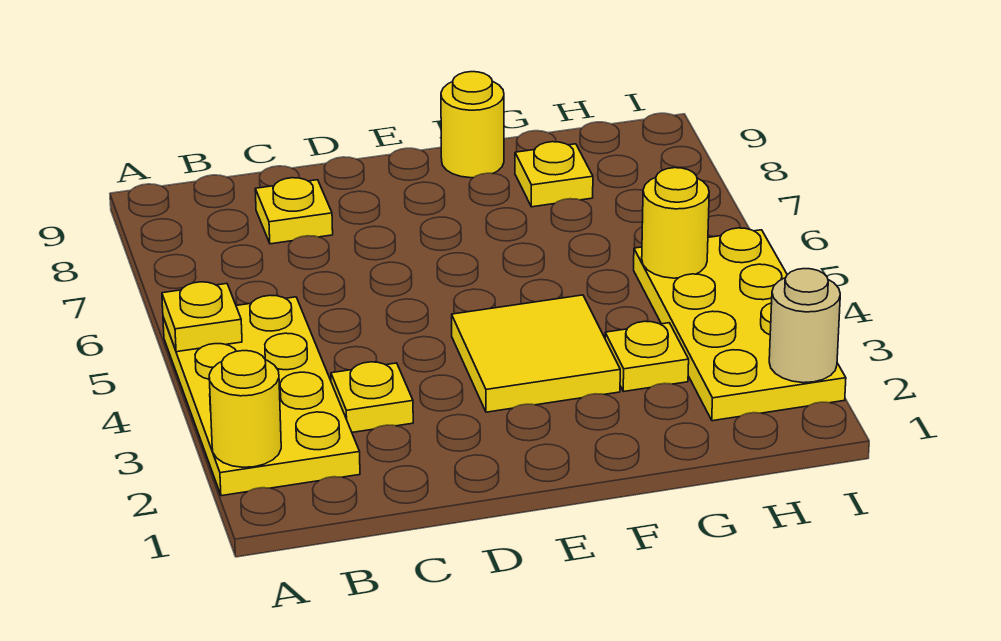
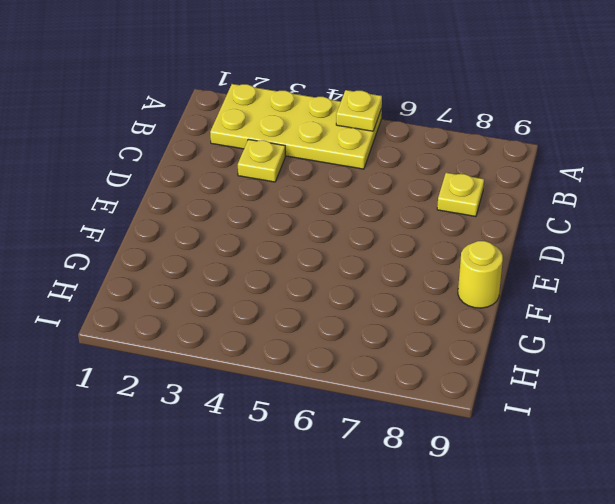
none -> yellow tile E3:F4 level 1
none -> yellow plate G3 level 1
none -> yellow plate G8 level 1

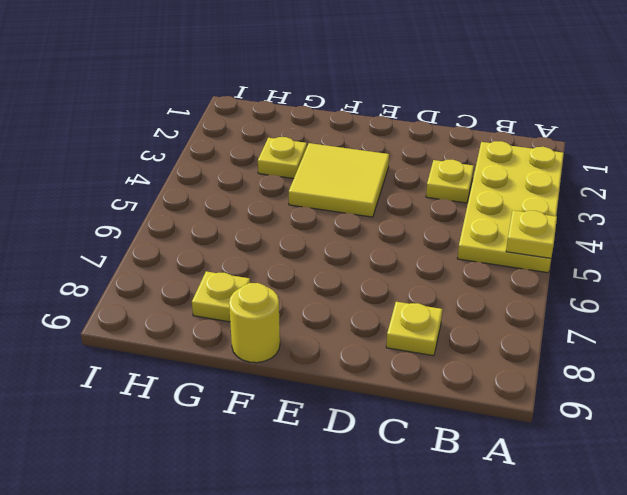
none -> yellow plate H2:I5 level 1
none -> yellow round brick A2 level 2
none -> yellow round brick H5 level 2

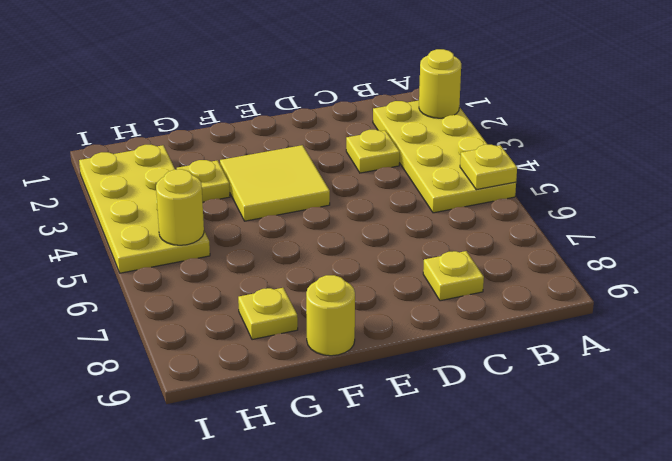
none -> tan round brick I2 level 2

